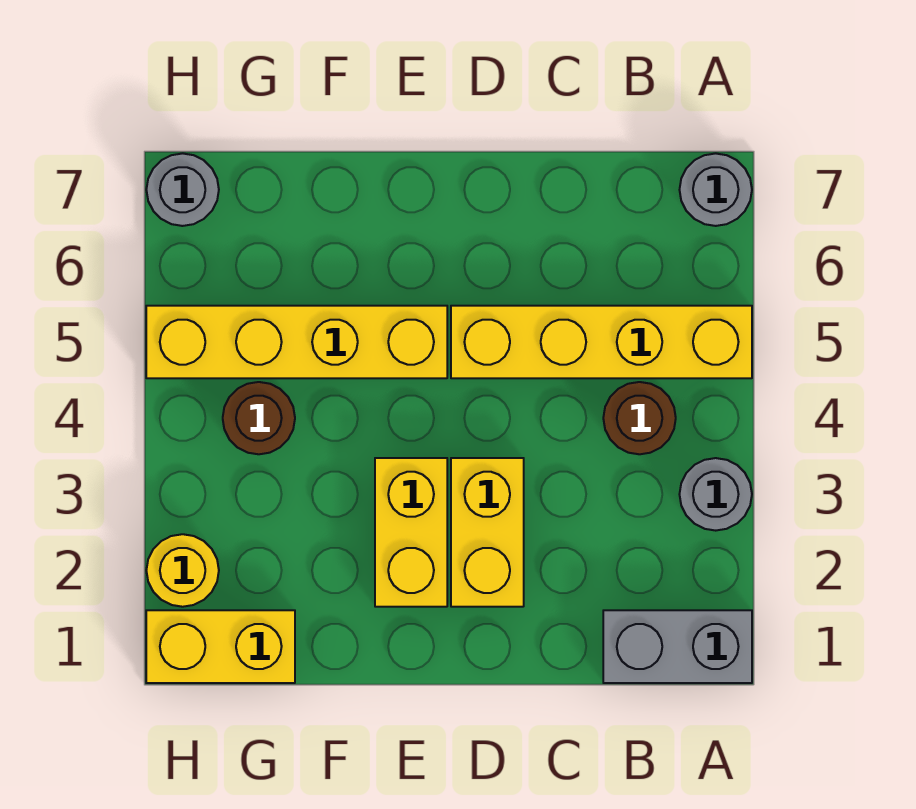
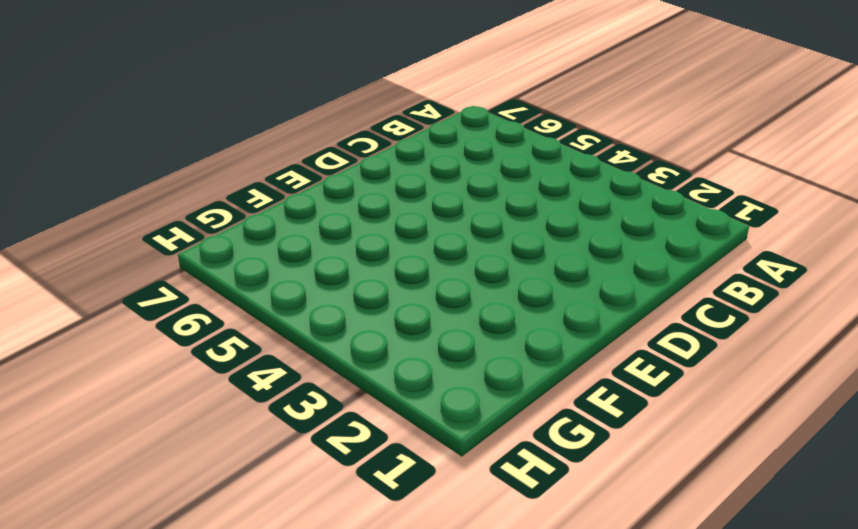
none -> grey brick A1:B1 level 1
none -> grey round brick A3 level 1
none -> yellow brick A5:D5 level 1

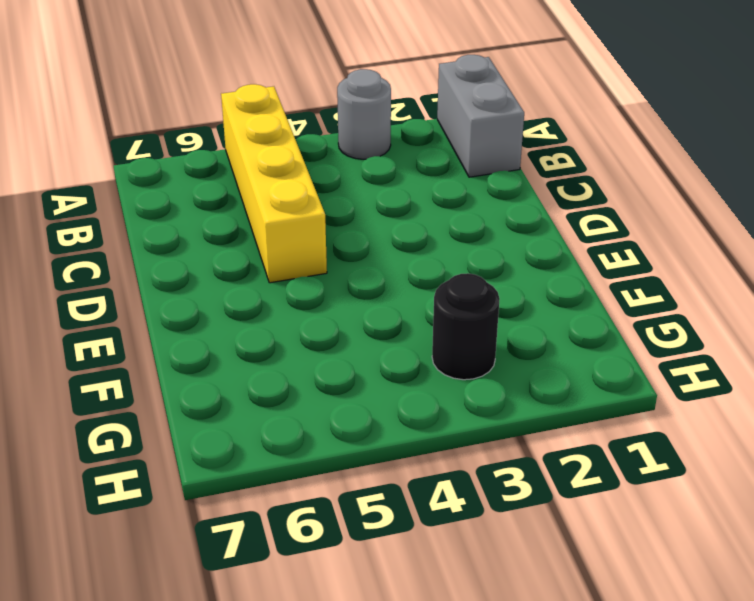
black round brick G3 level 1 -> none
none -> grey round brick A7 level 1
none -> brown round brick B4 level 1
none -> yellow brick D2:D3 level 1

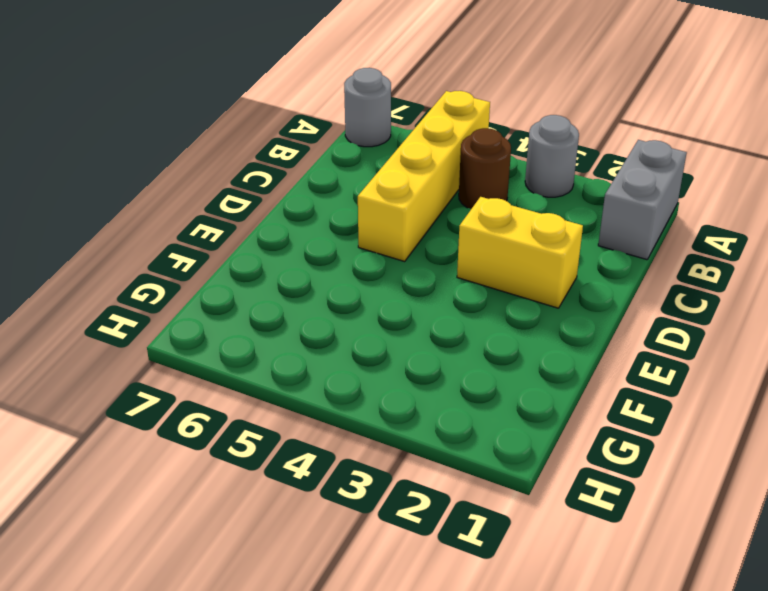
none -> yellow brick E2:E3 level 1
none -> yellow brick E5:H5 level 1
none -> yellow brick G1:H1 level 1

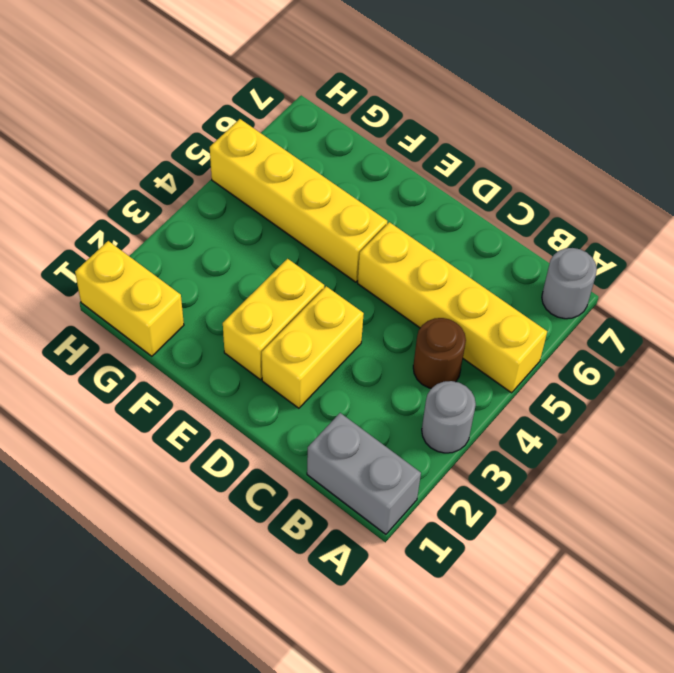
none -> brown round brick G4 level 1
none -> yellow round brick H2 level 1
none -> grey round brick H7 level 1

